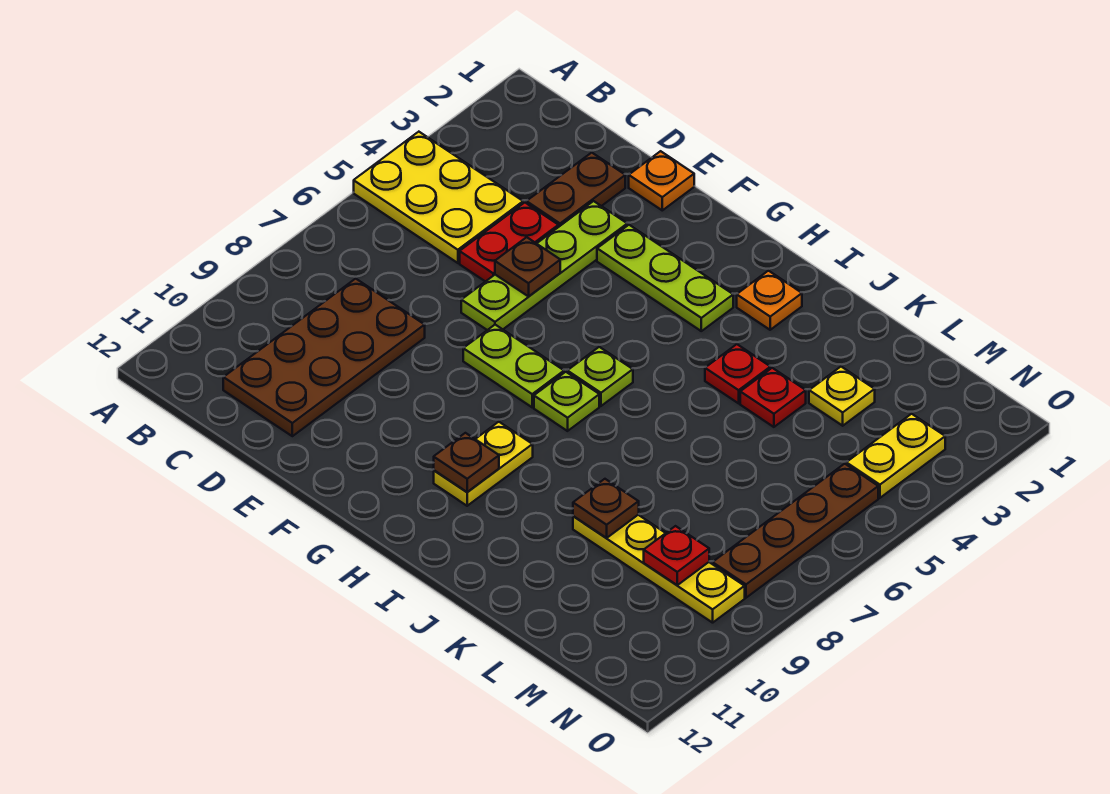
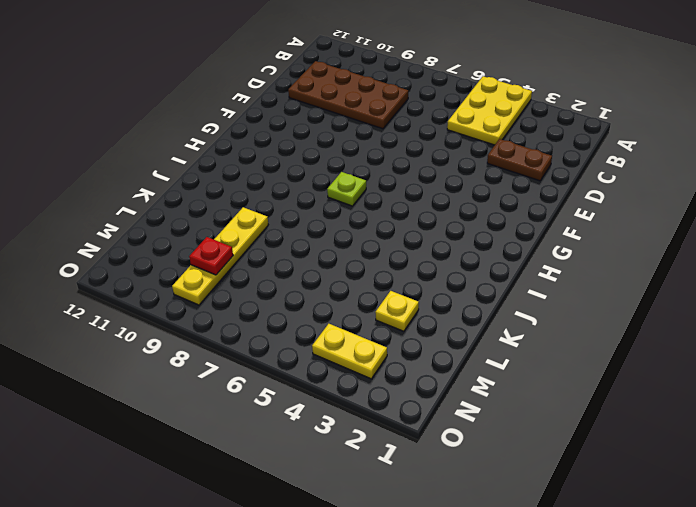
none -> red plate D4:D5 level 1
none -> orange plate E1 level 1
none -> lime plate E3:E6 level 1

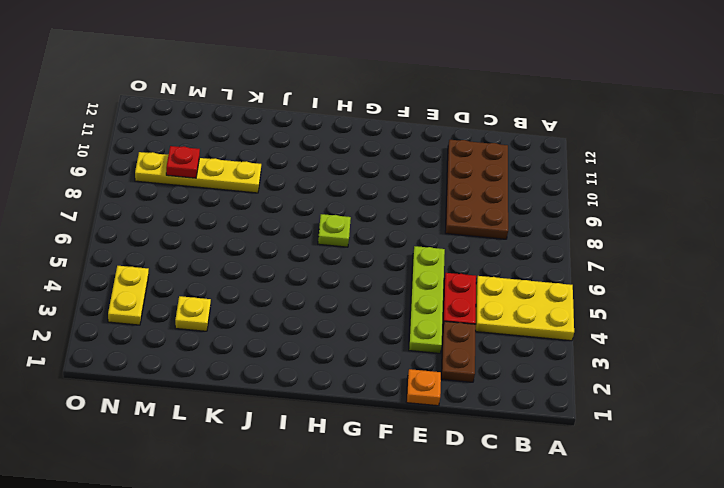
none -> lime plate F3:H3 level 1
none -> lime plate F7:G7 level 1
none -> lime plate H6 level 1

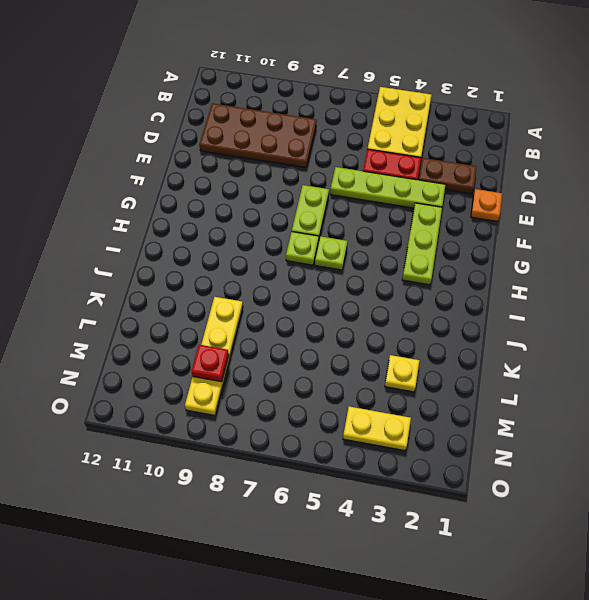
none -> yellow plate H9:H10 level 1
none -> orange plate I2 level 1
none -> red plate J4 level 1

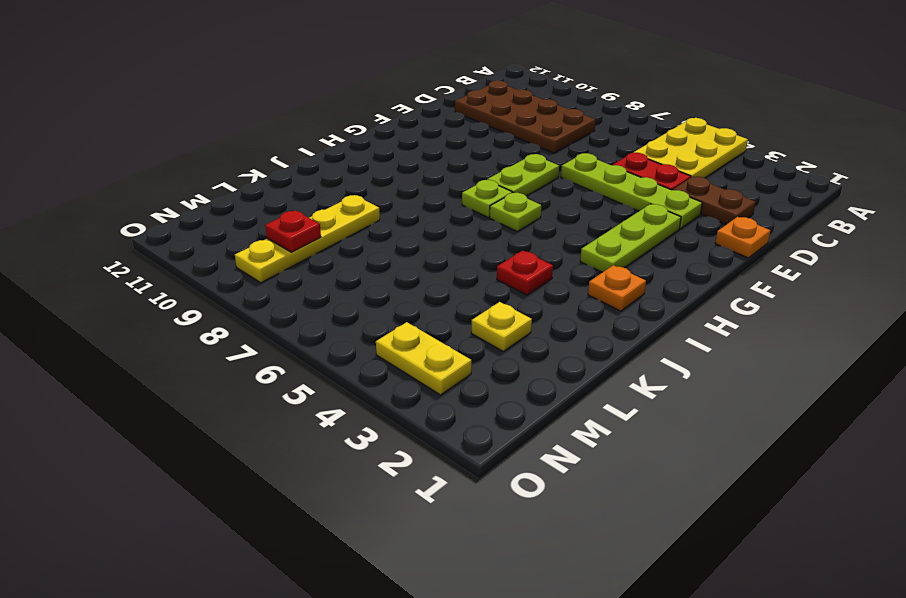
none -> yellow plate H9:H10 level 1
none -> red plate K4 level 1
none -> brown plate N5:N8 level 1

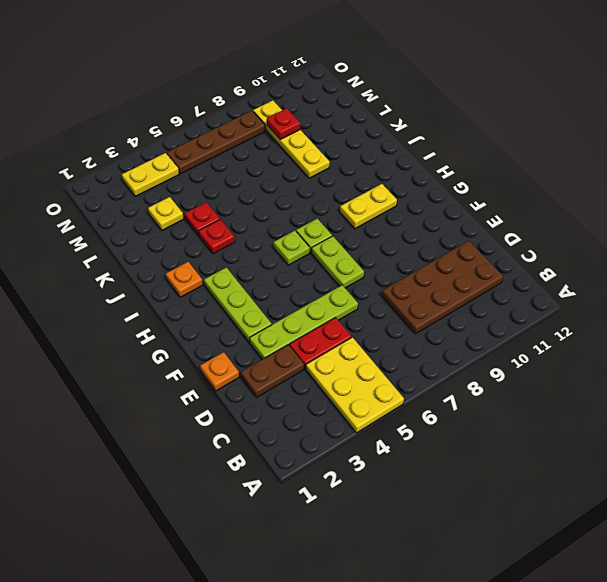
none -> brown plate E5 level 2
none -> brown plate H10 level 2
none -> brown plate K9 level 2

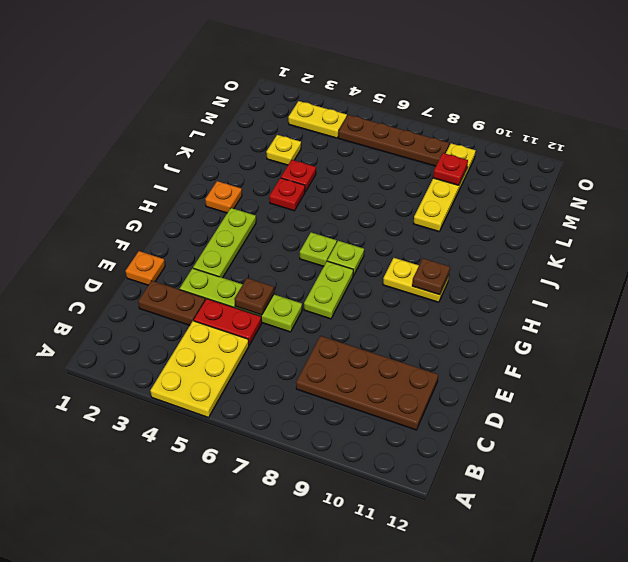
none -> brown plate K9 level 2

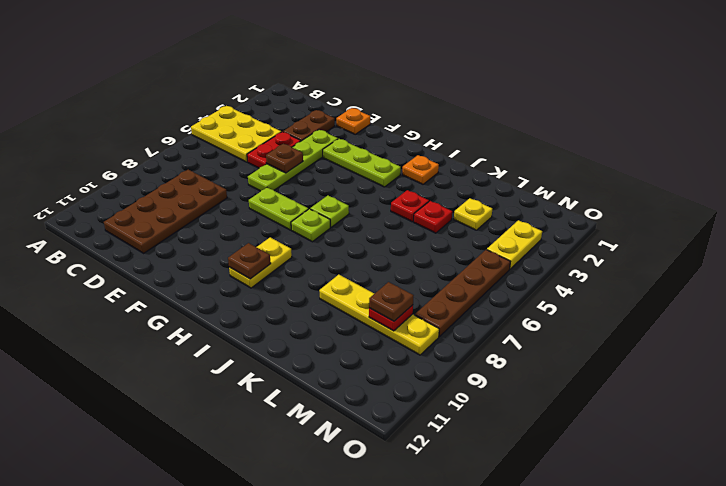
brown plate M9 level 3 -> brown plate K9 level 2

